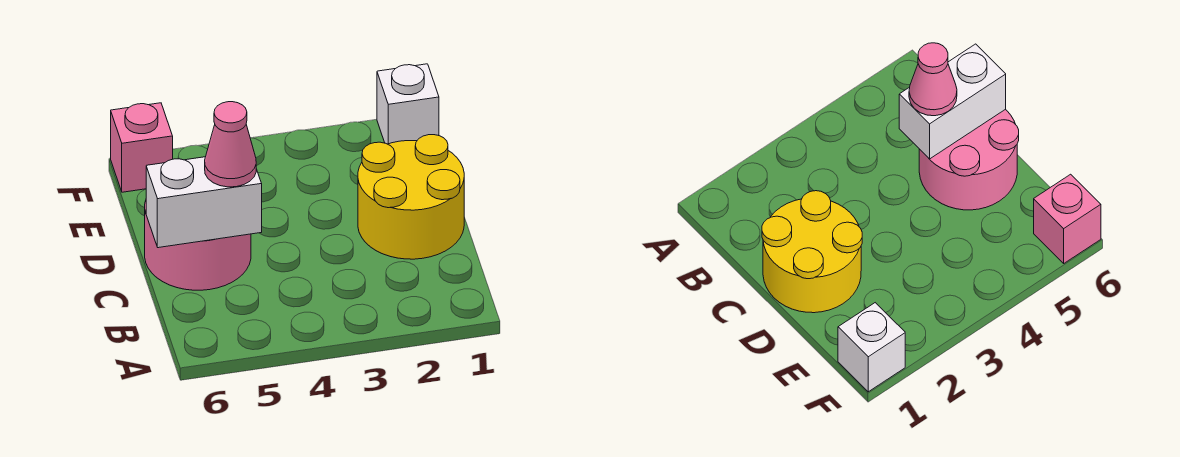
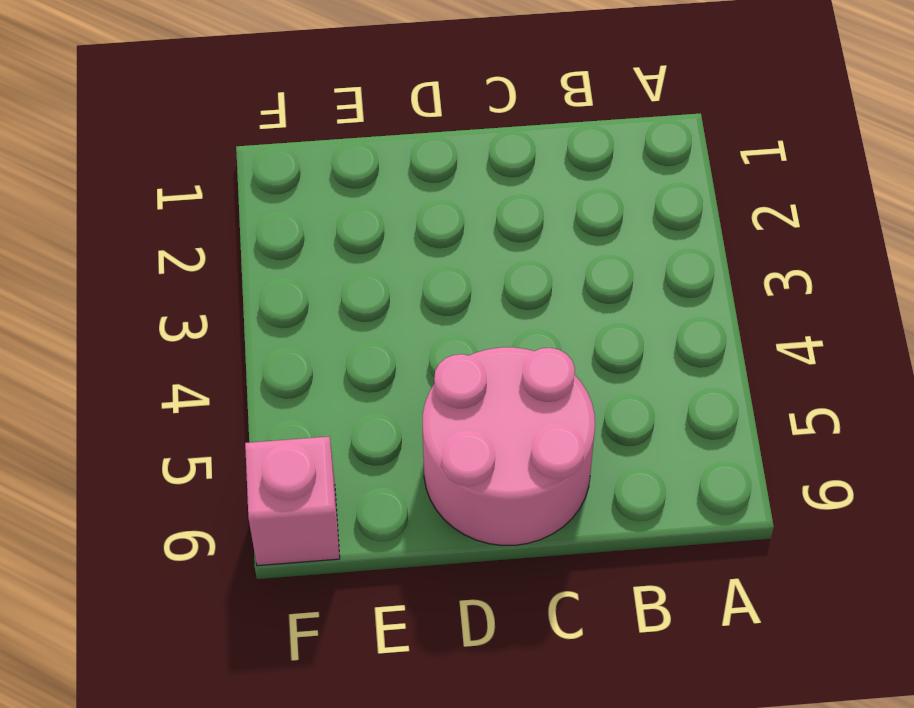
none -> yellow round brick C1:D2 level 1
none -> white brick F1 level 1

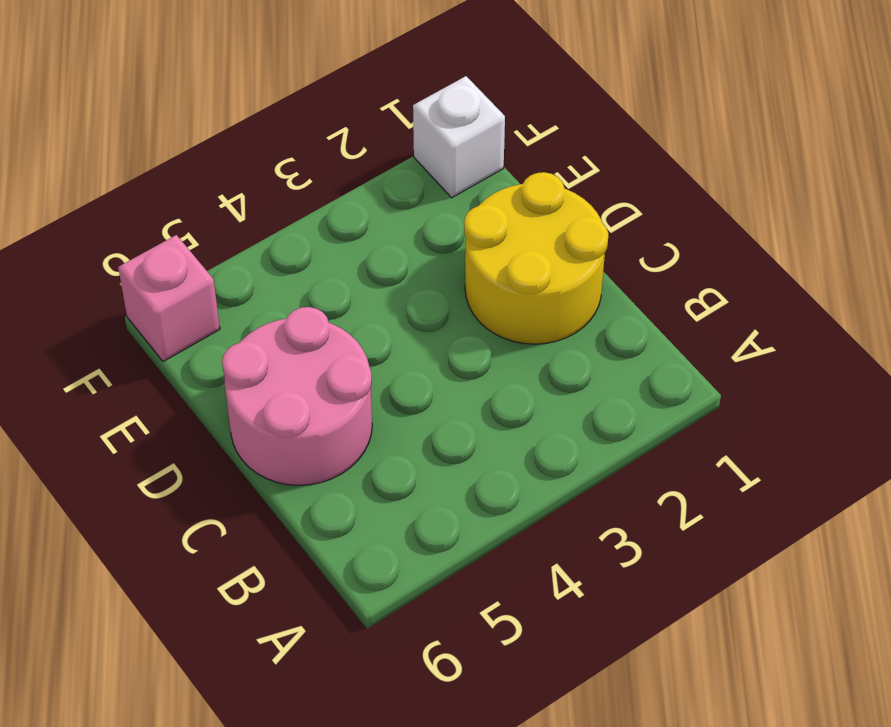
none -> white brick C5:C6 level 2
none -> pink cone C5 level 3

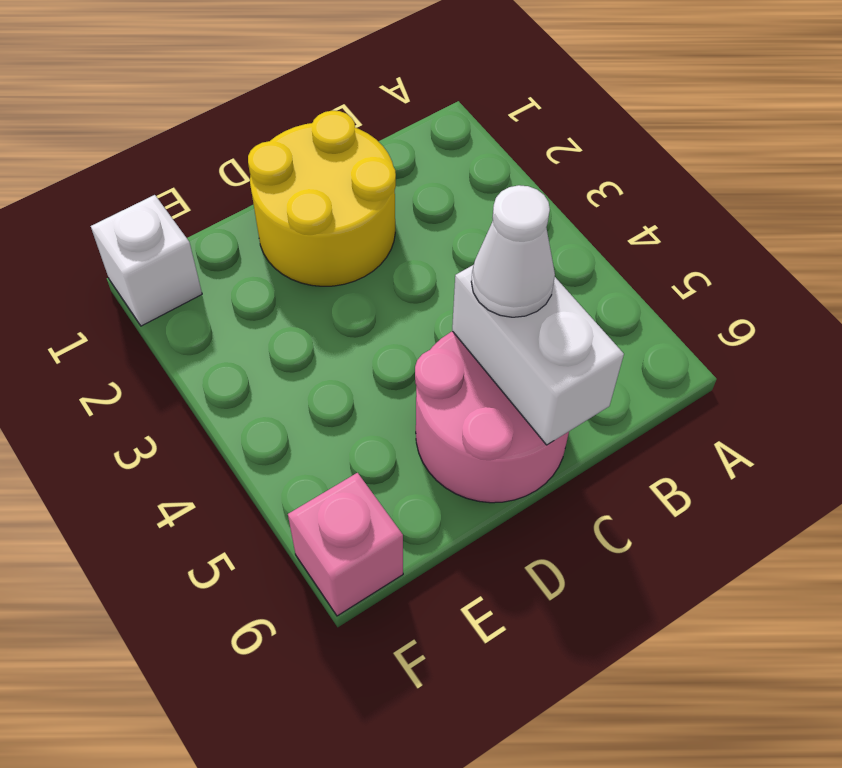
white cone C5 level 3 -> pink cone C5 level 3

